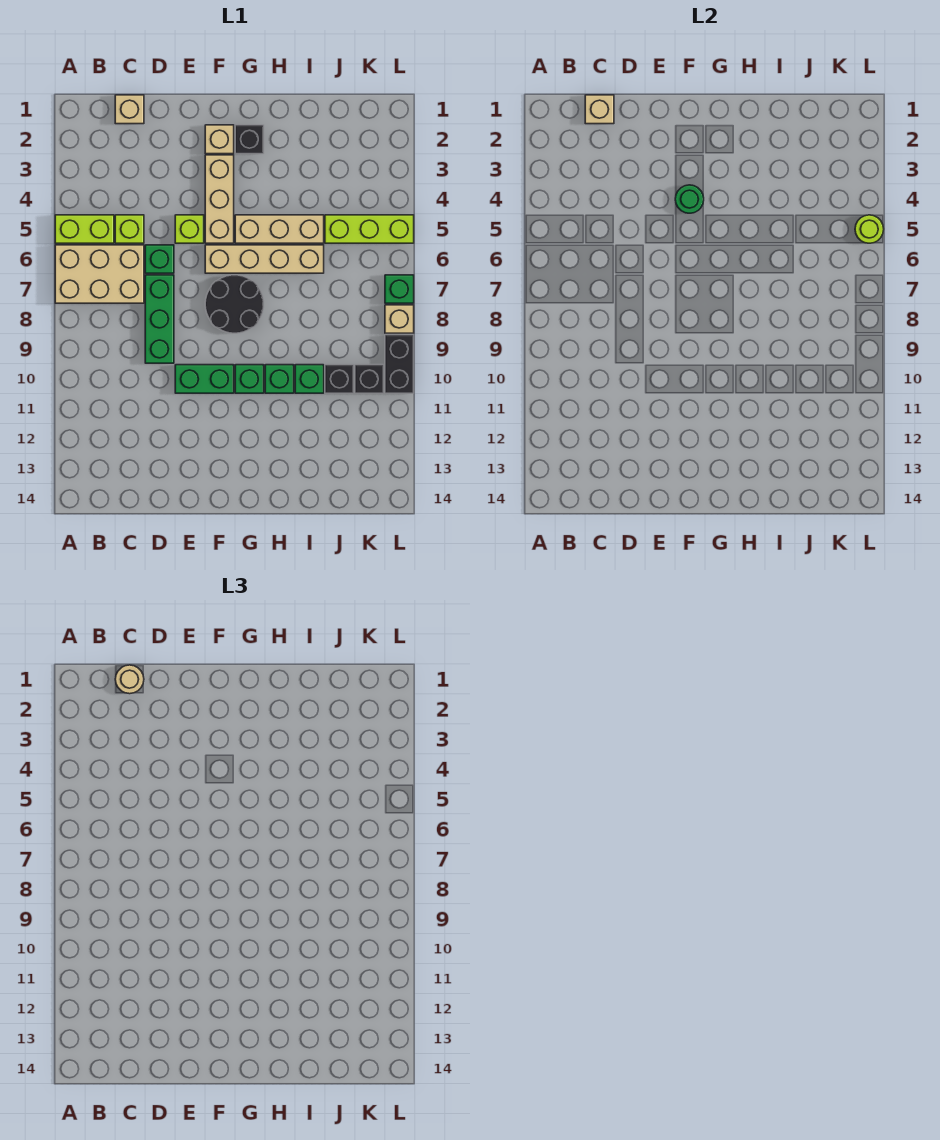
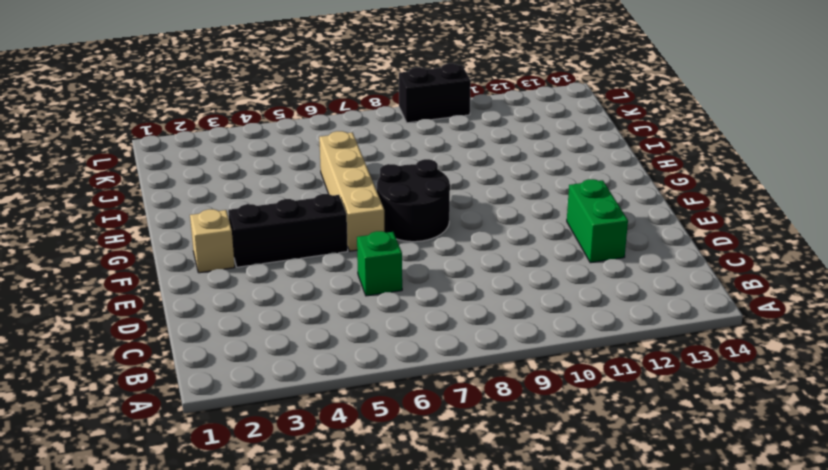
green brick D12:E12 level 1 -> green brick E10:F10 level 1
black brick F3:F5 level 1 -> tan brick F3:F5 level 1
none -> lime brick A5:B5 level 1
none -> tan brick A6:C7 level 1
none -> tan brick C1 level 1

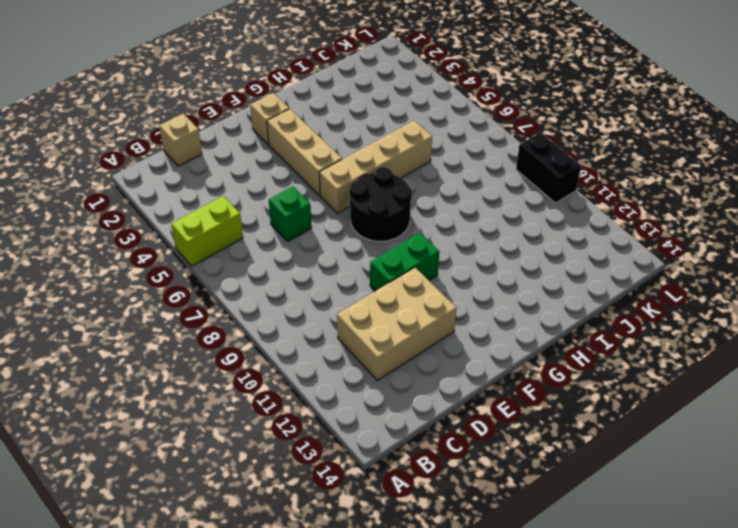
tan brick C11:E12 level 1 -> tan brick A6:C7 level 1
none -> lime brick C5 level 1
none -> green brick D7:D9 level 1
none -> lime brick E5 level 1

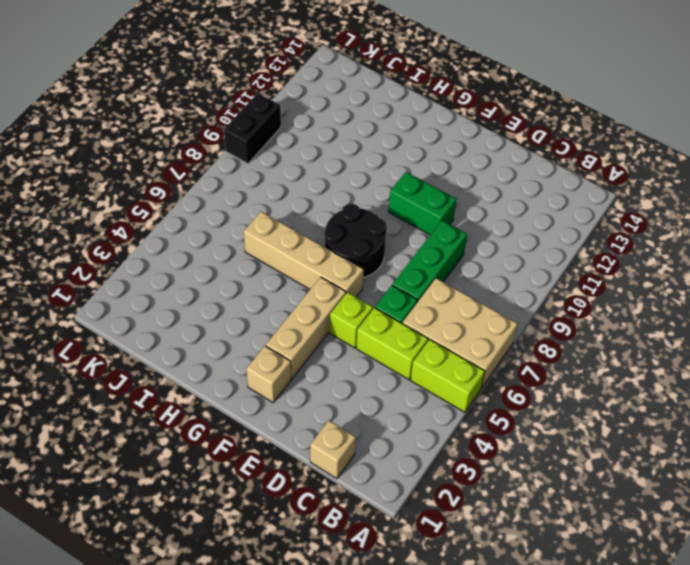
lime brick C5:D5 level 1 -> lime brick C5 level 1
none -> black brick G2 level 1
none -> tan brick G5:I5 level 1
none -> green brick G10 level 1

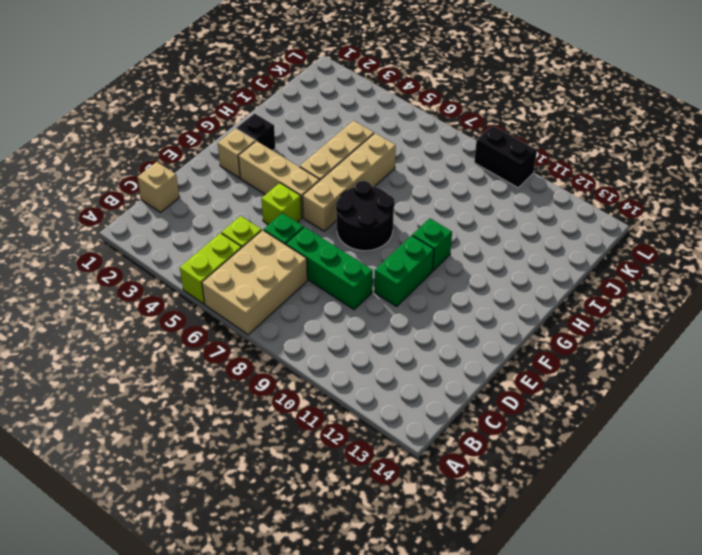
none -> green brick H10 level 1
none -> green brick I10 level 1
none -> lime brick J5:L5 level 1

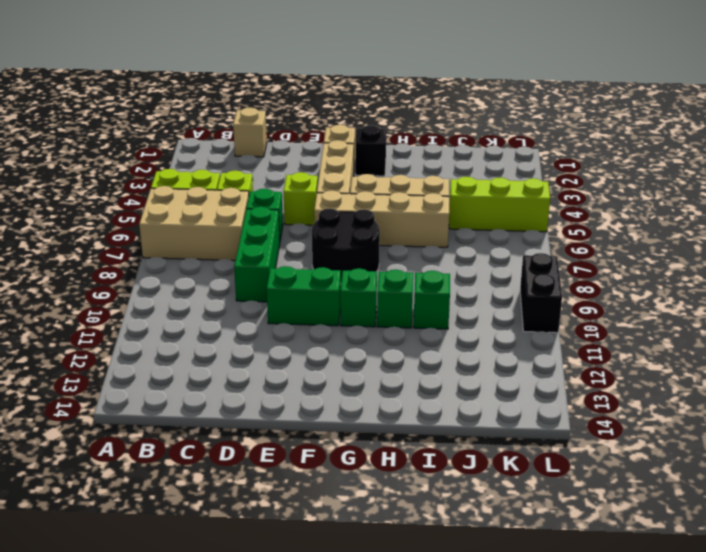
none -> black brick J10 level 1
none -> black brick K10 level 1
none -> green brick L7 level 1

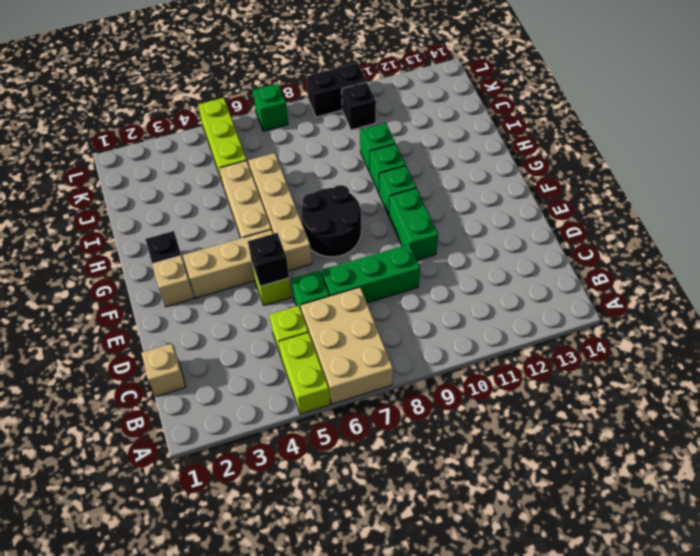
black brick E5 level 2 -> black brick J10 level 1
none -> tan brick L8 level 1
none -> tan brick C1 level 2
none -> green round brick F4 level 2

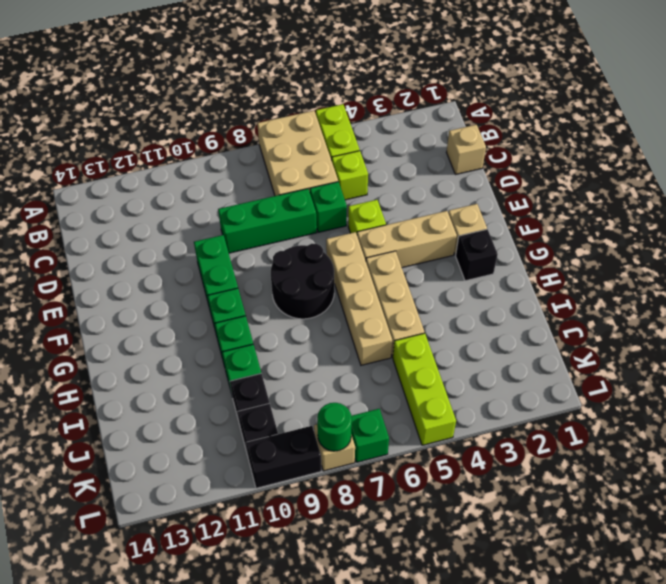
green round brick L8 level 2 -> green round brick F4 level 2
none -> tan brick C1 level 2
none -> lime round brick L5 level 2
none -> tan round brick C1 level 3

